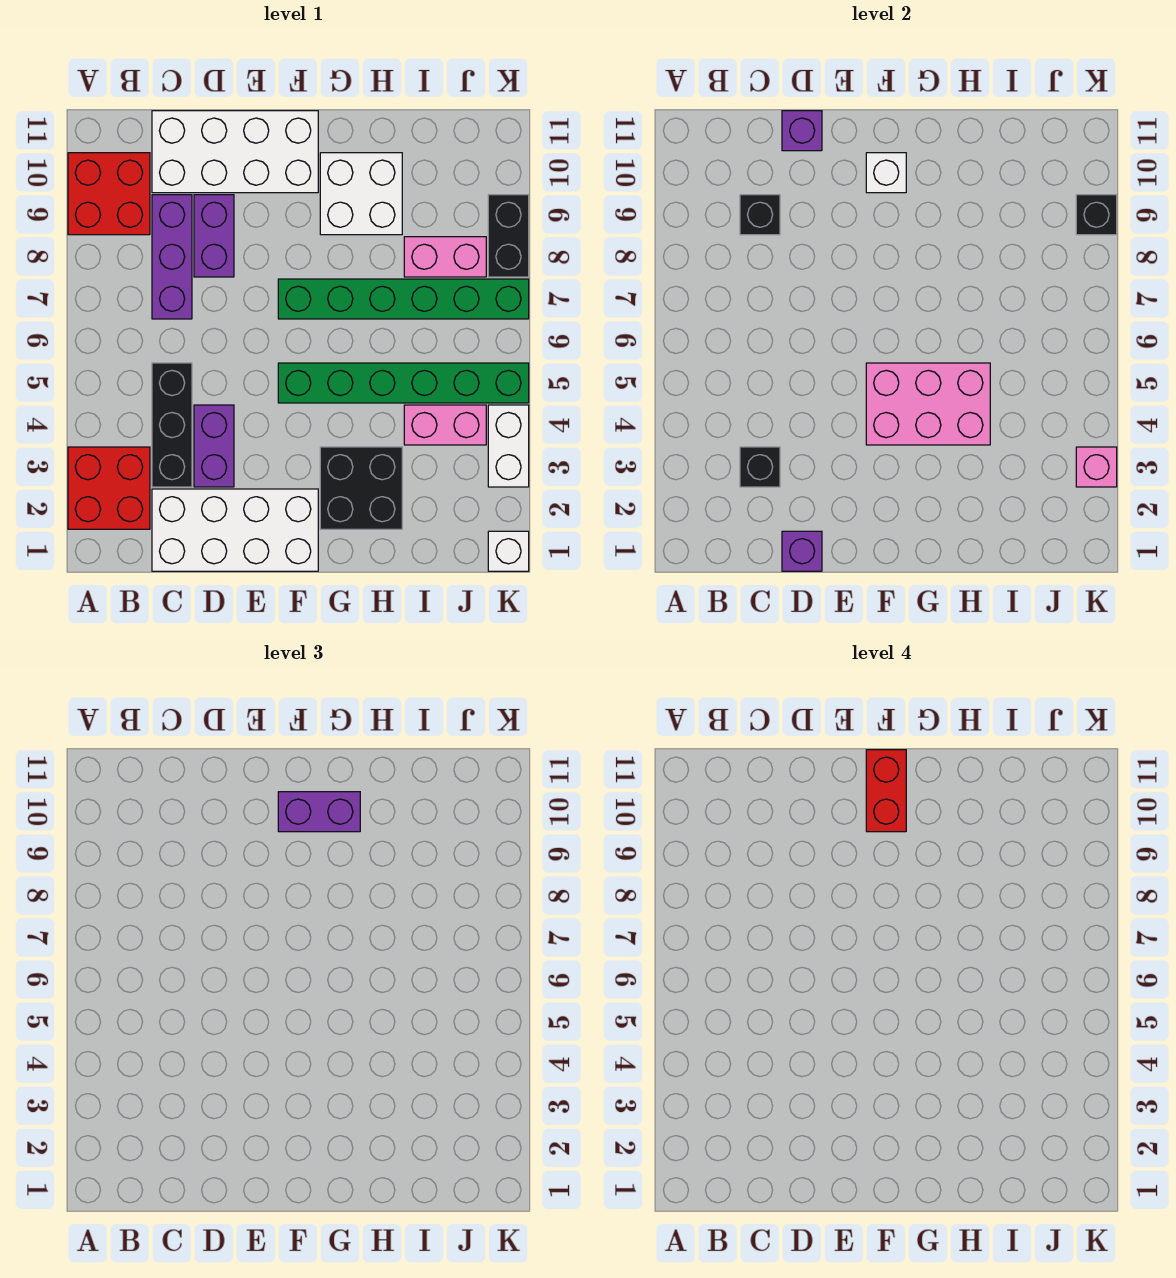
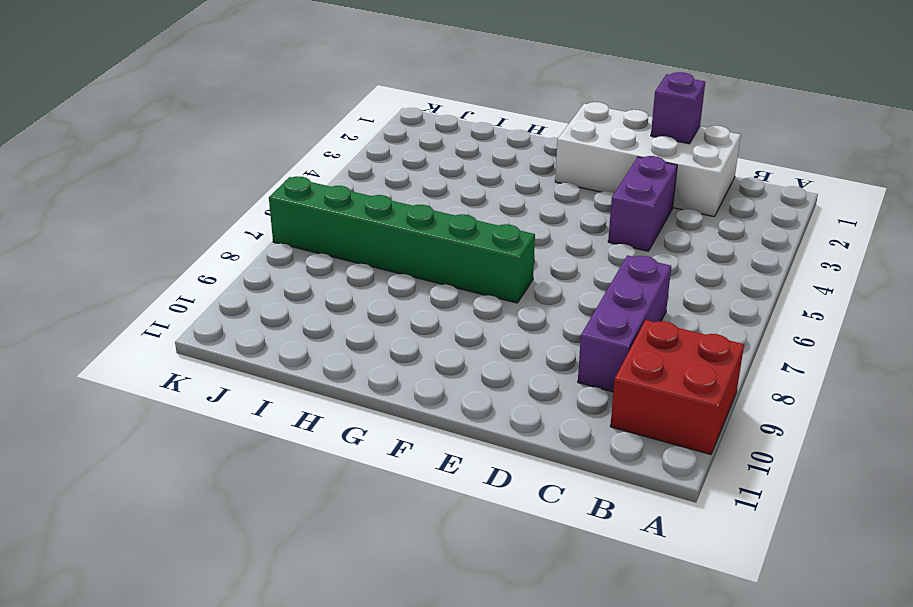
none -> red brick A2:B3 level 1
none -> black brick C3:C5 level 1
none -> white brick C10:F11 level 1

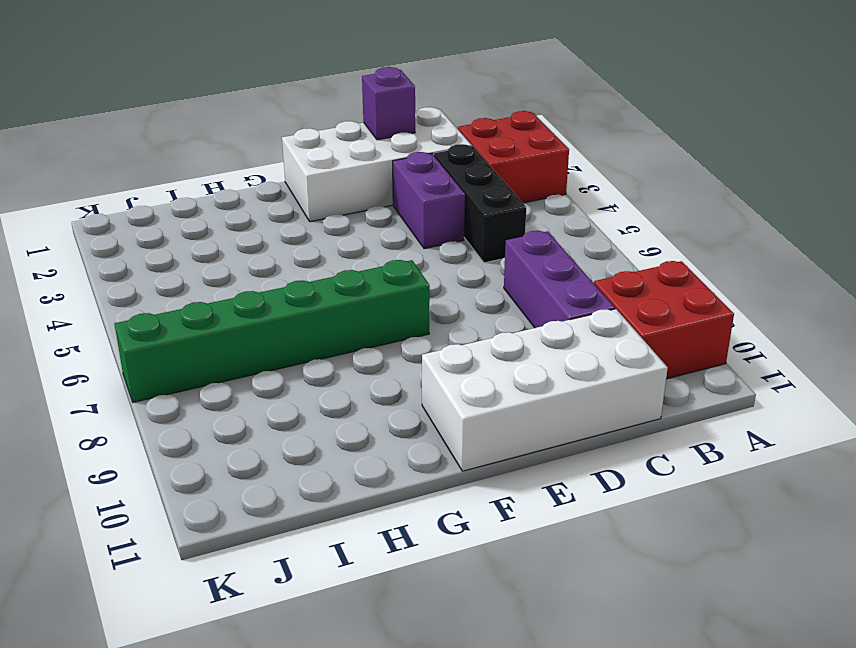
none -> purple brick D8:D9 level 1
none -> green brick F5:K5 level 1
none -> black brick G2:H3 level 1

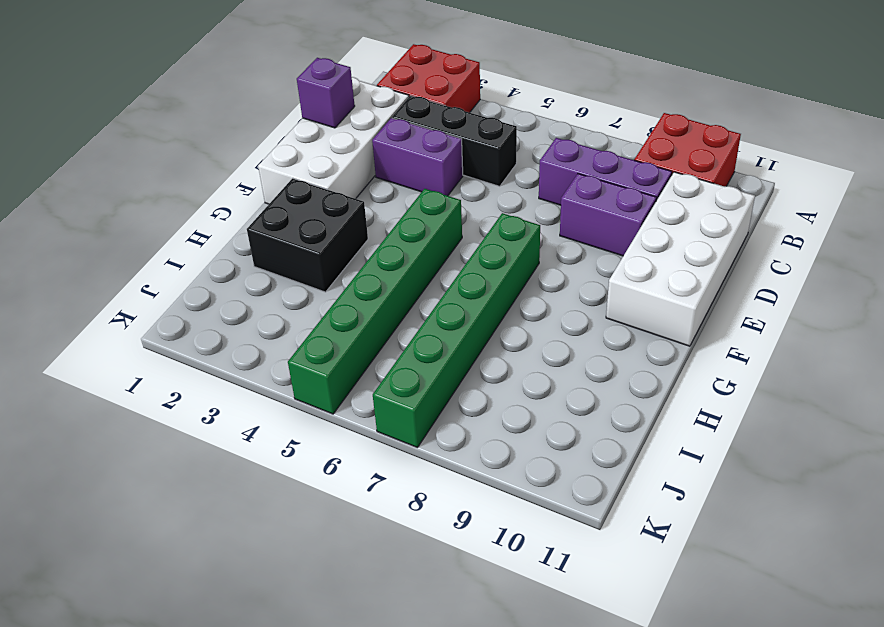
none -> white brick G9:H10 level 1
none -> pink brick I4:J4 level 1
none -> pink brick I8:J8 level 1

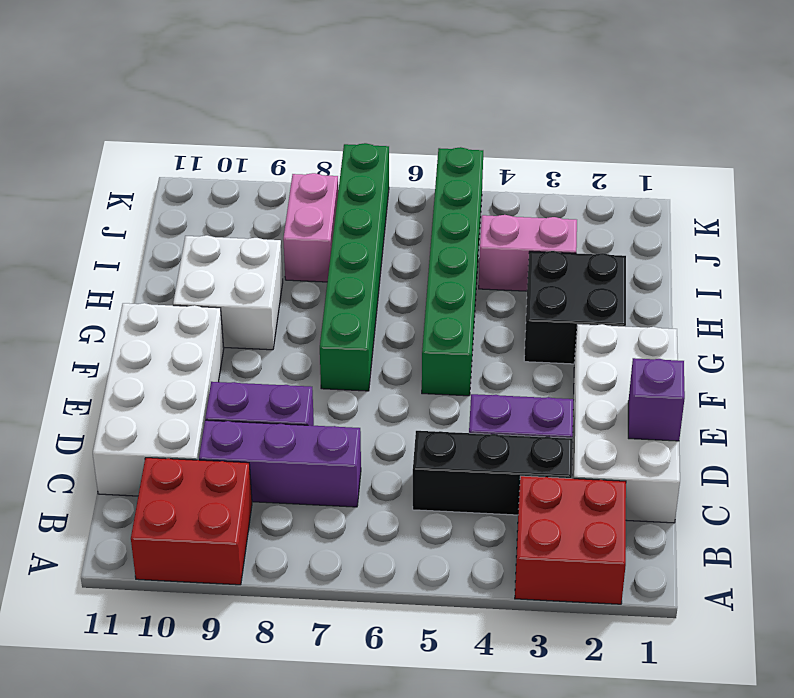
pink brick I3:I4 level 1 -> pink brick I4:J4 level 1
none -> white brick K1 level 1
none -> white brick K3:K4 level 1
none -> black brick K8:K9 level 1

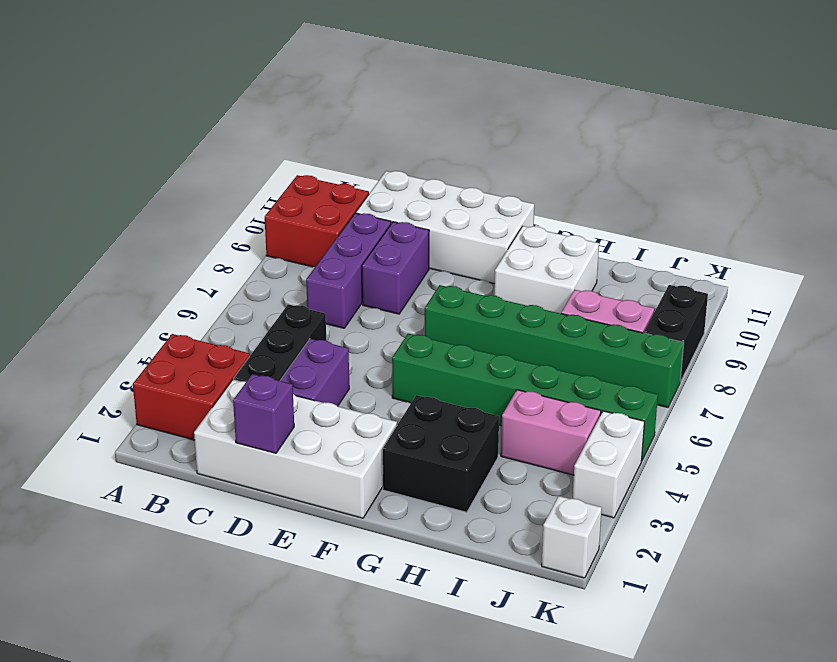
none -> black brick C3 level 2
none -> black brick C9 level 2
none -> purple brick D11 level 2

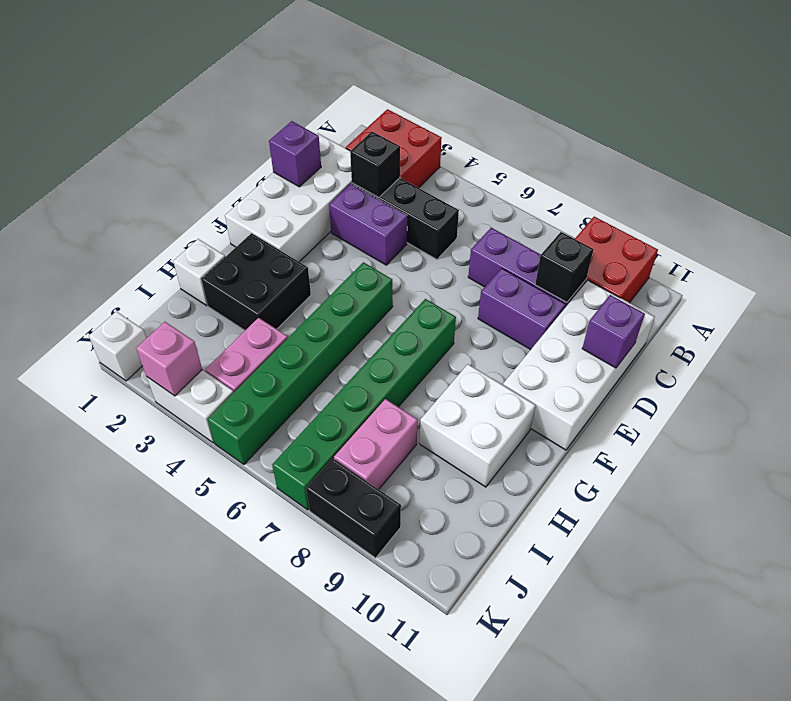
white brick H1 level 1 -> white brick F10 level 2
none -> pink brick F4:H5 level 2
none -> black brick K9 level 2
none -> purple brick F10:G10 level 3

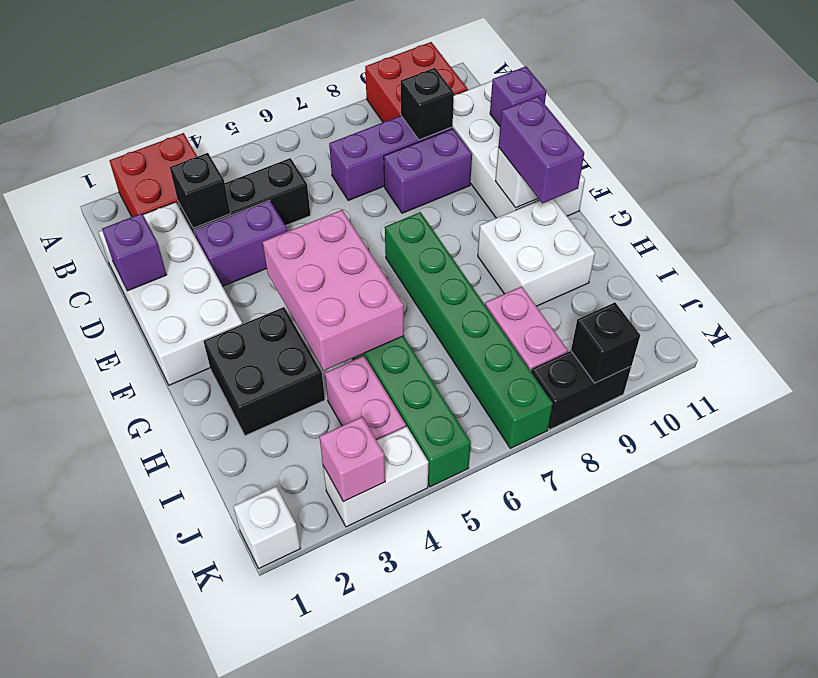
none -> red brick F10:F11 level 4

